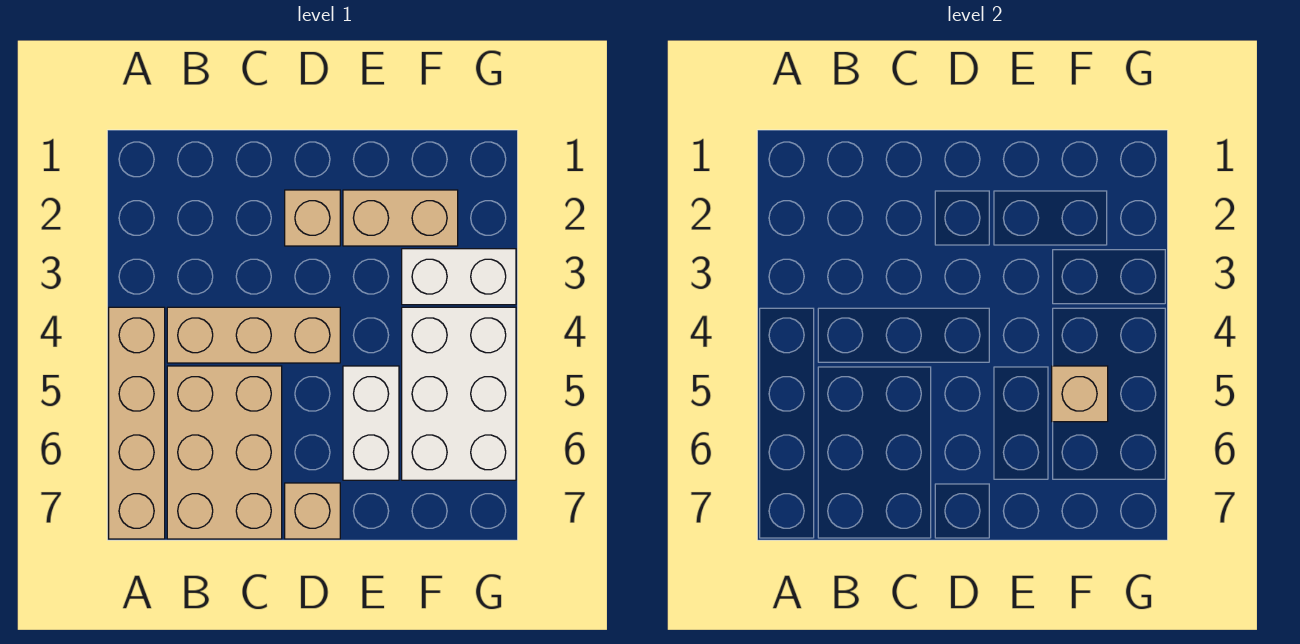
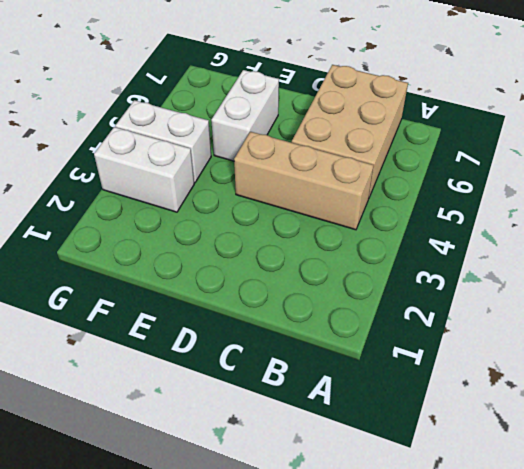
white brick F4:G4 level 1 -> white brick F4:G6 level 1
none -> tan brick A4:A7 level 1
none -> tan brick D2 level 1

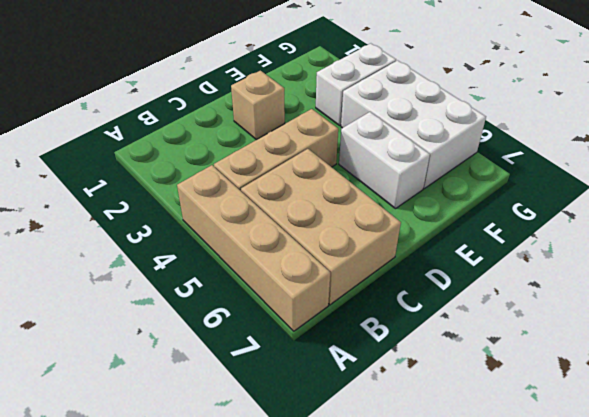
none -> tan brick D7 level 1
none -> tan brick E2:F2 level 1

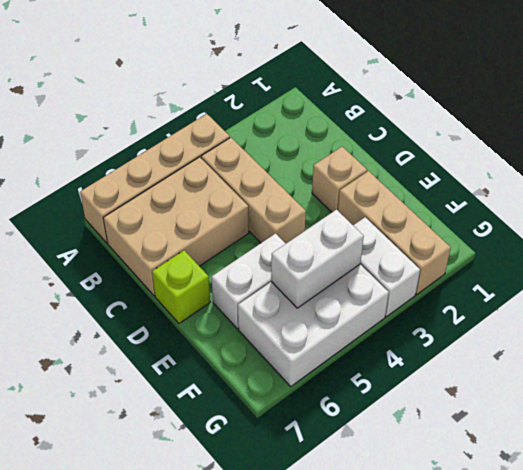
lime brick D7 level 1 -> tan brick D7 level 1
tan brick E2:G2 level 1 -> tan brick E2:F2 level 1
white brick F4:F5 level 2 -> tan brick F5 level 2

